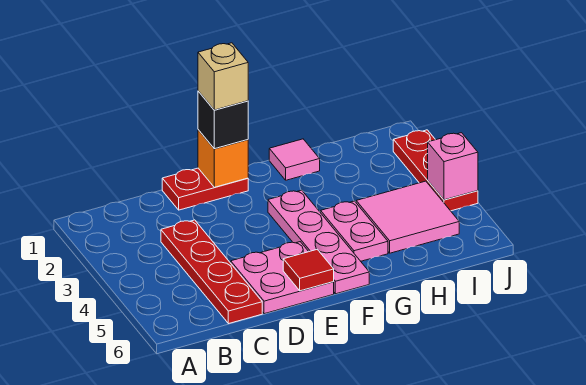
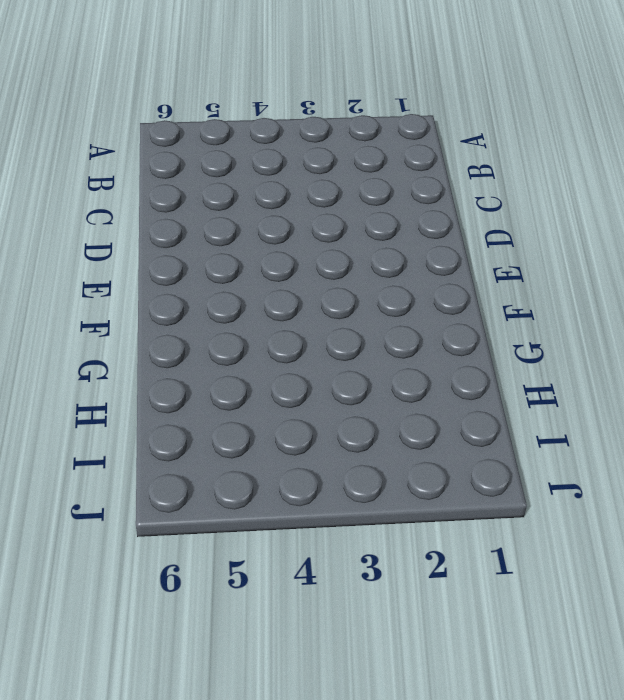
none -> red plate C3:C6 level 1
none -> red plate D1:E1 level 1
none -> pink plate D5:E6 level 1

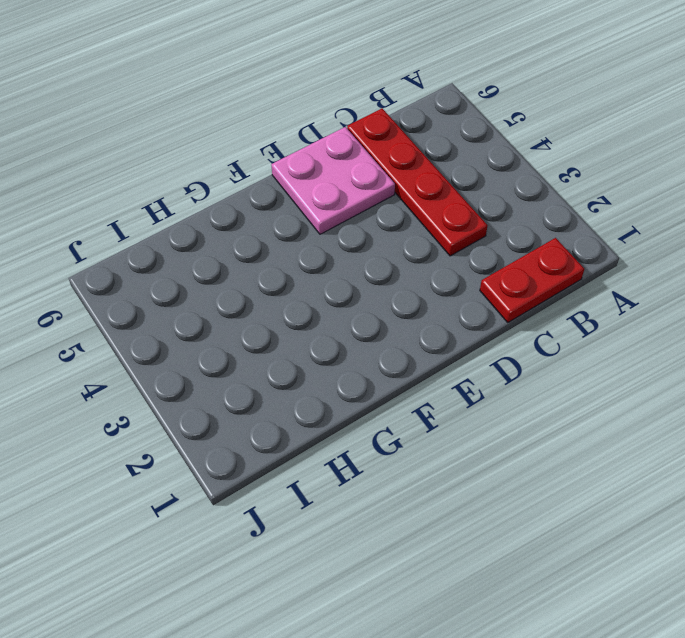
red plate B1:C1 level 1 -> red plate D1:E1 level 1
none -> pink plate F3:F6 level 1
none -> pink tile G1 level 1
none -> pink plate G4:G5 level 1

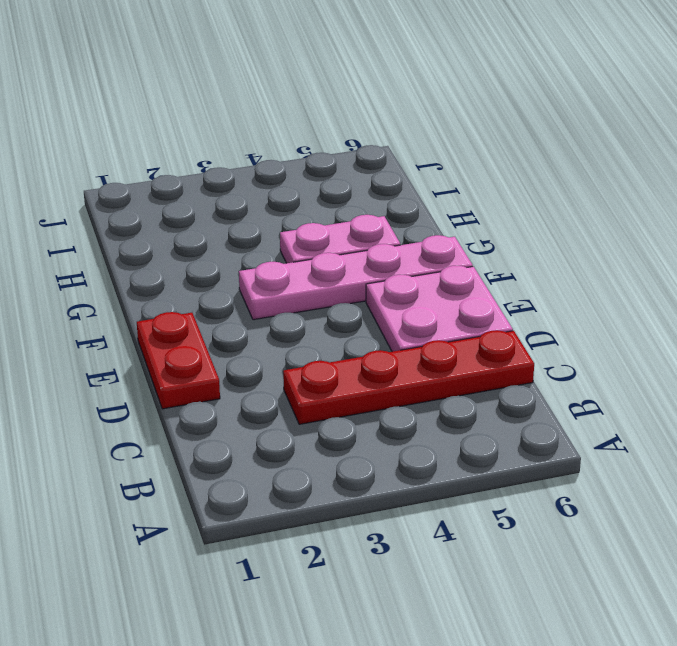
none -> pink tile G1 level 1
none -> pink tile H4:I5 level 1
none -> red plate J2:J4 level 1

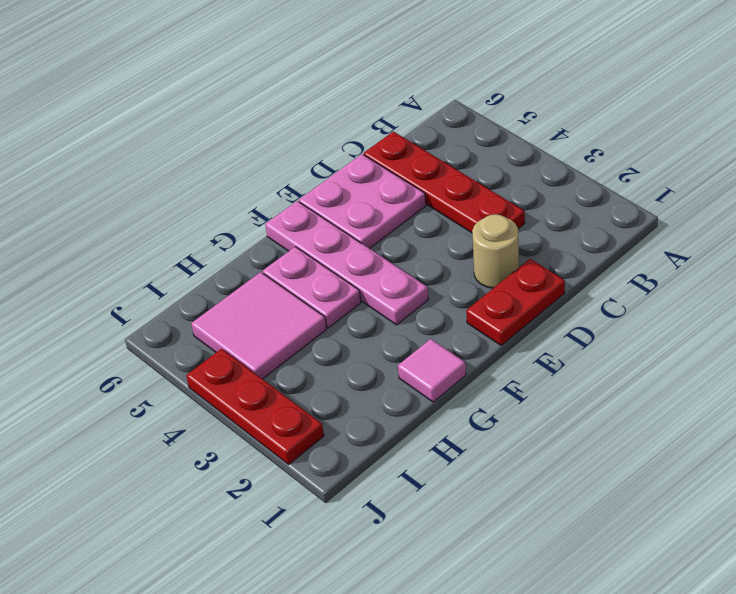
tan round brick D2 level 1 -> none
none -> orange brick E1 level 2
none -> red tile E6 level 2
none -> pink brick J4 level 2

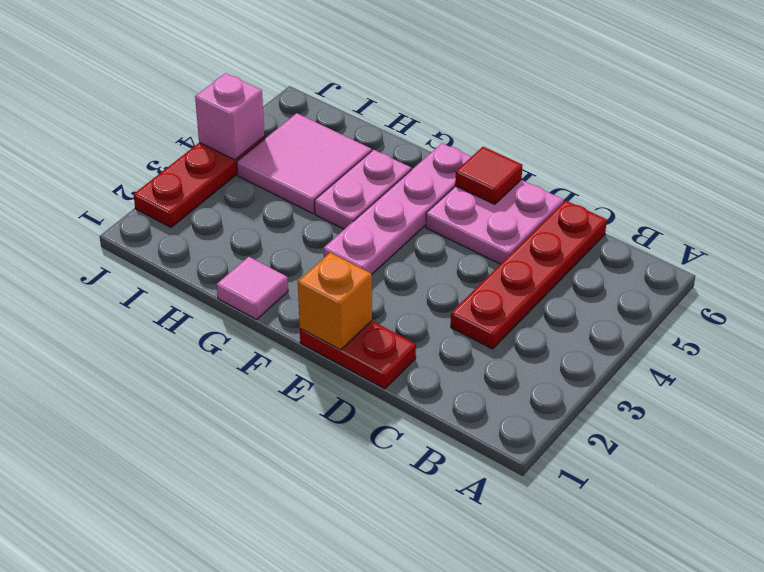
none -> black brick E1 level 3
none -> tan brick E1 level 4

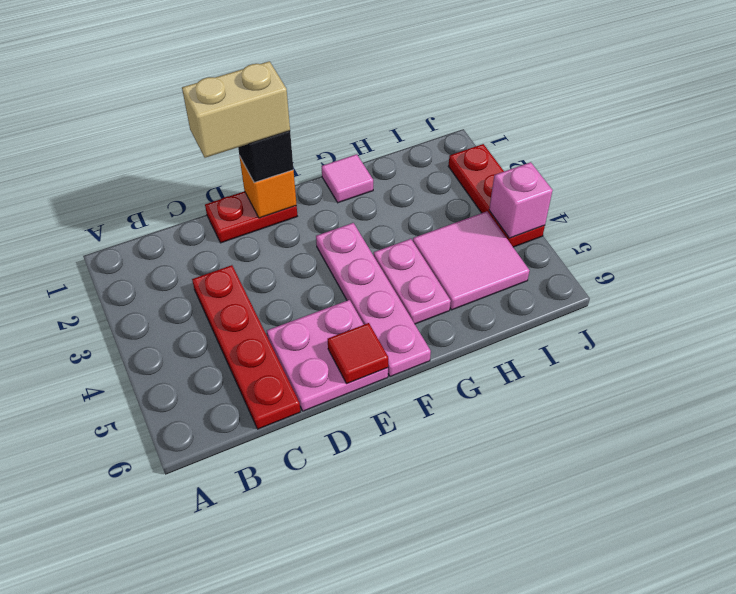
tan brick D1:E1 level 4 -> tan brick E1 level 4

